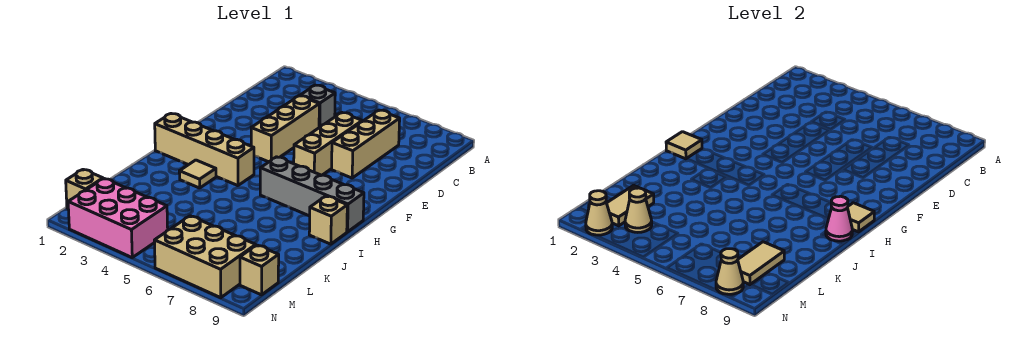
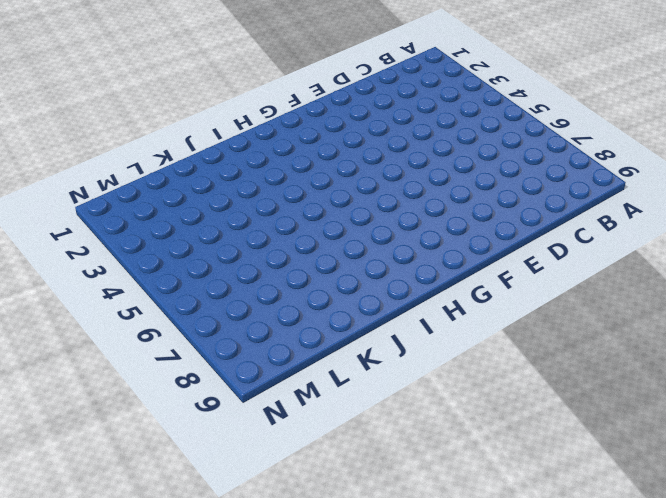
none -> grey brick C4 level 1
none -> tan brick C7:E7 level 1
none -> tan brick D4:F4 level 1

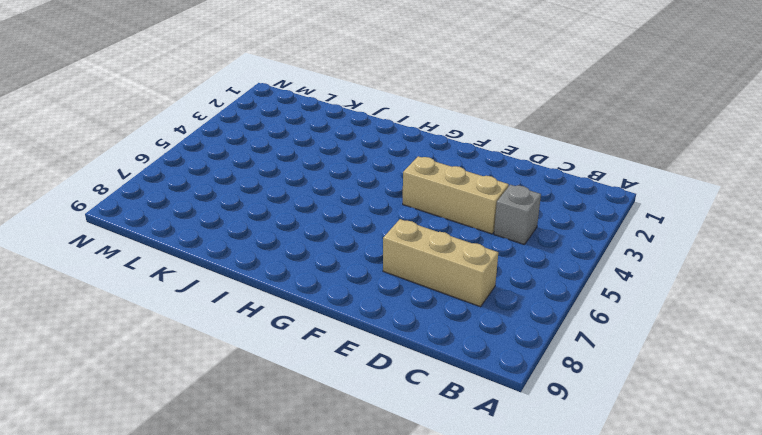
none -> tan brick D6:F6 level 1
none -> tan brick H1:H4 level 1
none -> grey brick H6:H9 level 1

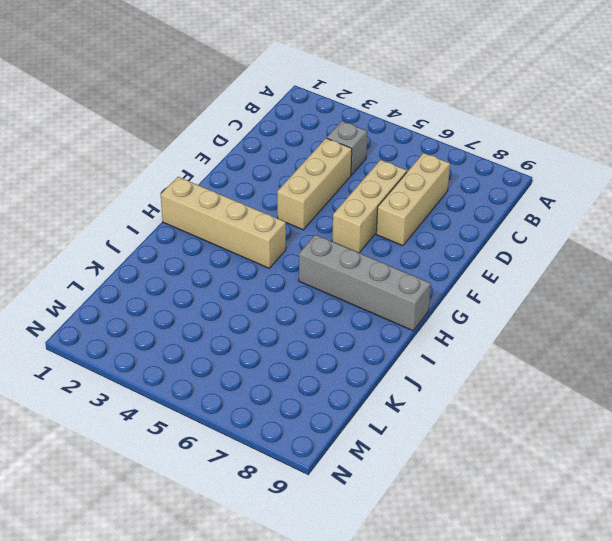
none -> tan tile I3 level 1
none -> tan brick I9 level 1
none -> tan brick M1 level 1

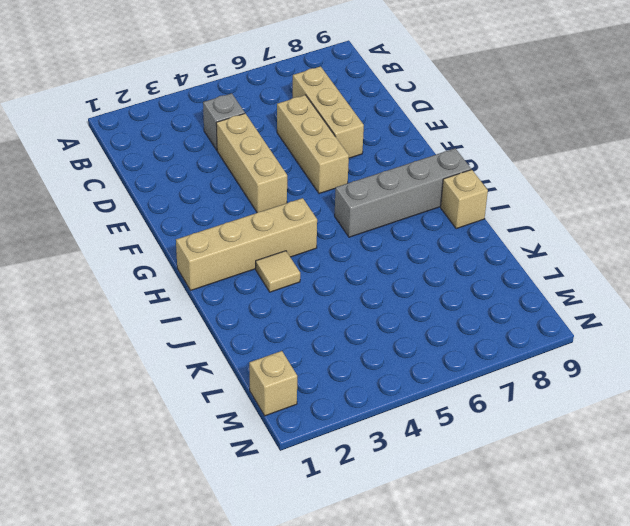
none -> pink brick M2:N4 level 1
none -> tan brick M6:N8 level 1
none -> tan brick M9 level 1

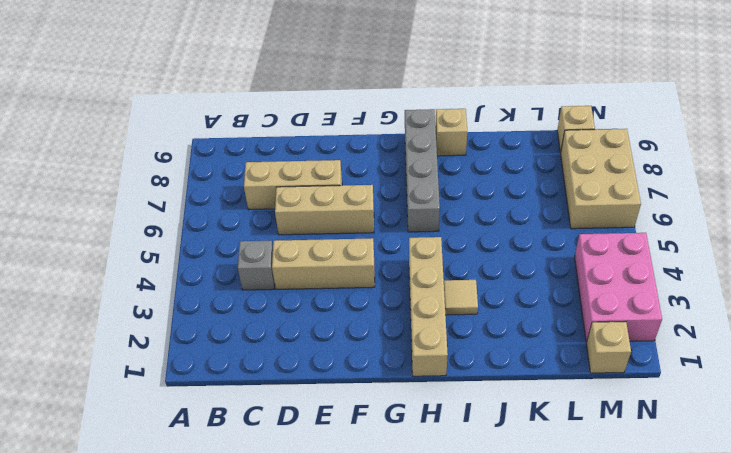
none -> tan tile H1 level 2
none -> tan tile H9 level 2
none -> pink cone I9 level 2

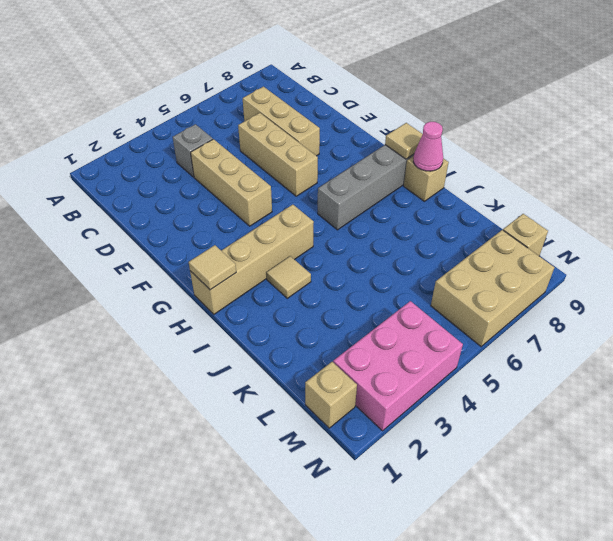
none -> tan tile L2:M2 level 2
none -> tan tile L8:M8 level 2
none -> tan cone M3 level 2

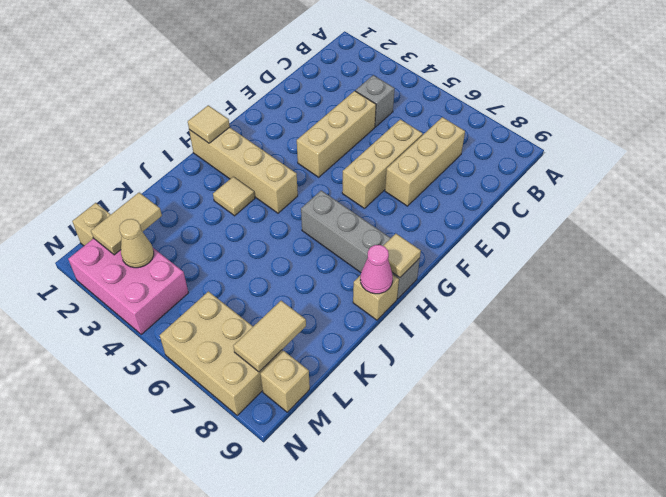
none -> tan cone N2 level 2
none -> tan cone N8 level 2

